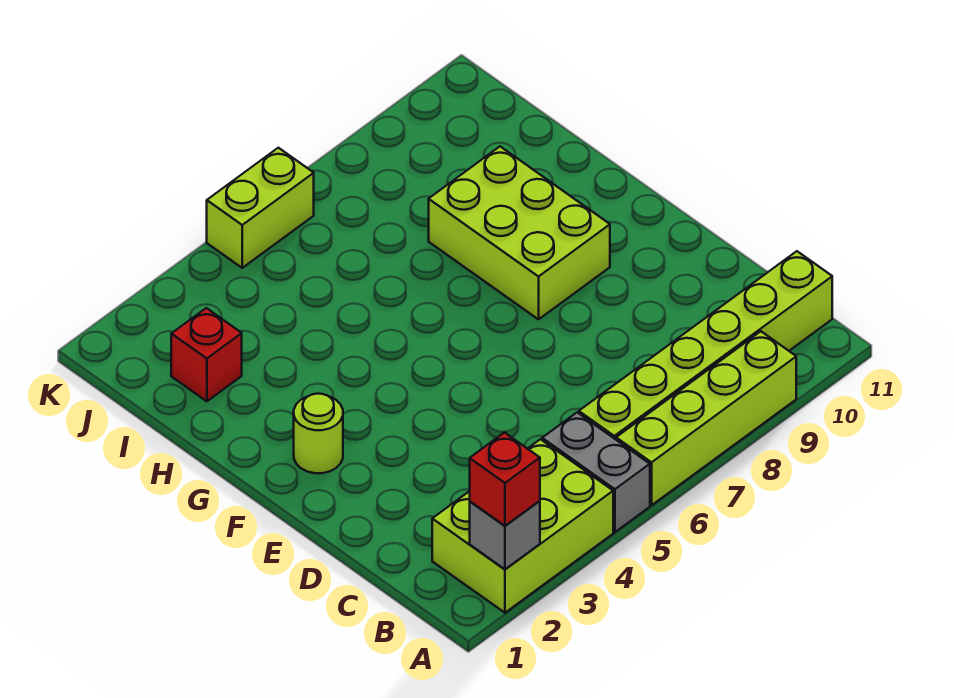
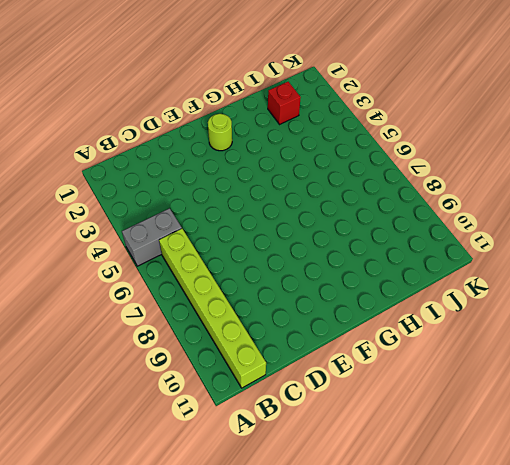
none -> lime brick A2:B4 level 1
none -> lime brick A6:A9 level 1

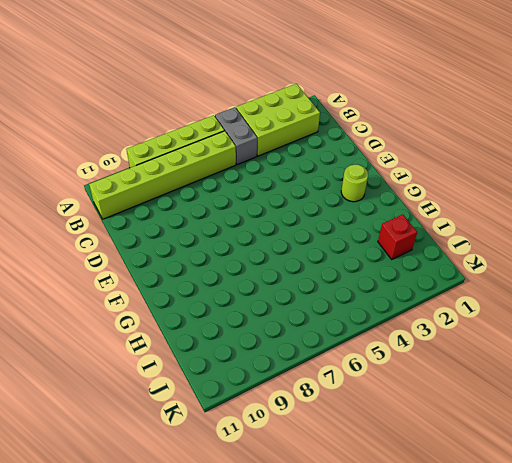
none -> lime brick F8:H9 level 1
none -> lime brick K5:K6 level 1

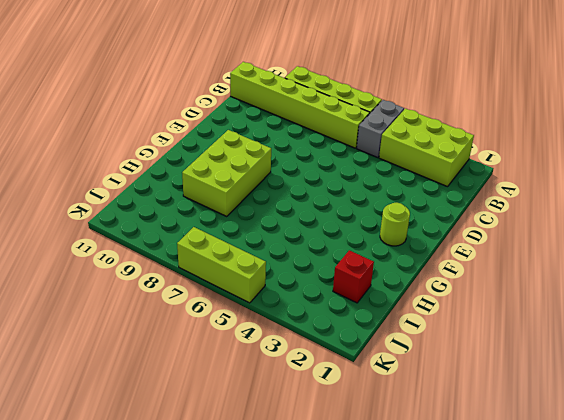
lime brick K5:K7 level 1 -> lime brick K5:K6 level 1
none -> grey brick A2 level 2
none -> red brick A2 level 3

